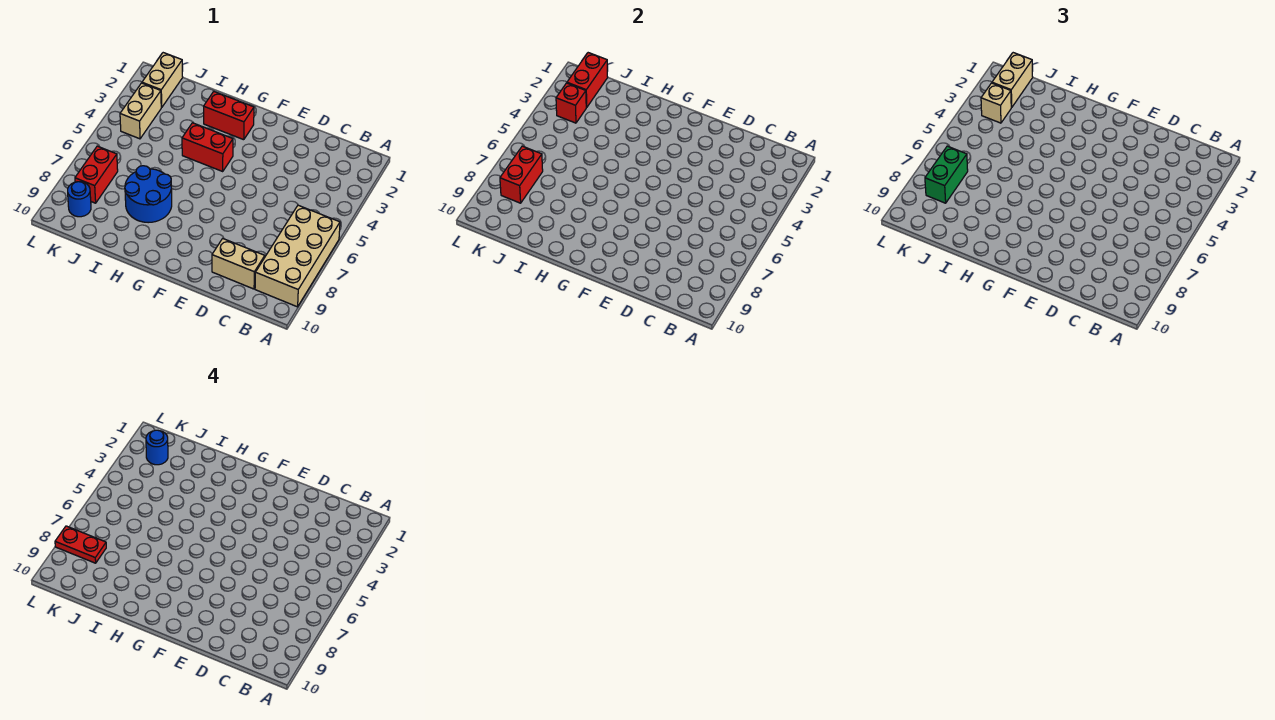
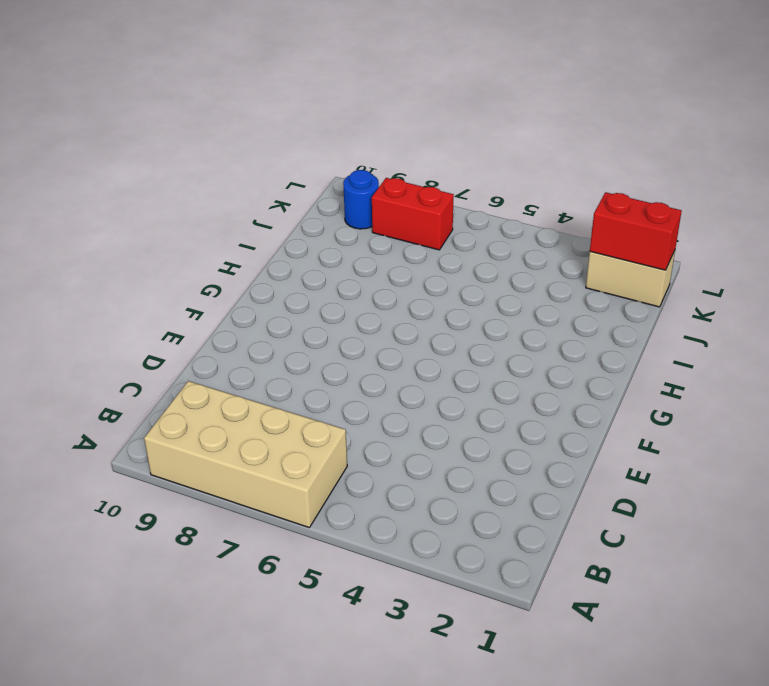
none -> tan brick C9:D9 level 1
none -> red brick G2:H2 level 1
none -> red brick G4:H4 level 1

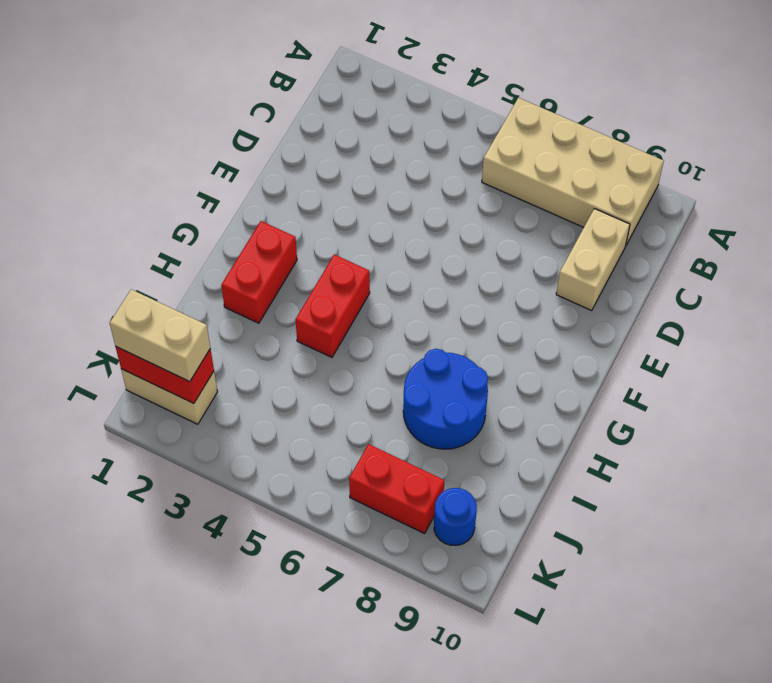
none -> tan brick K3:K4 level 1
none -> red brick K3 level 2
none -> red brick K7:K8 level 2

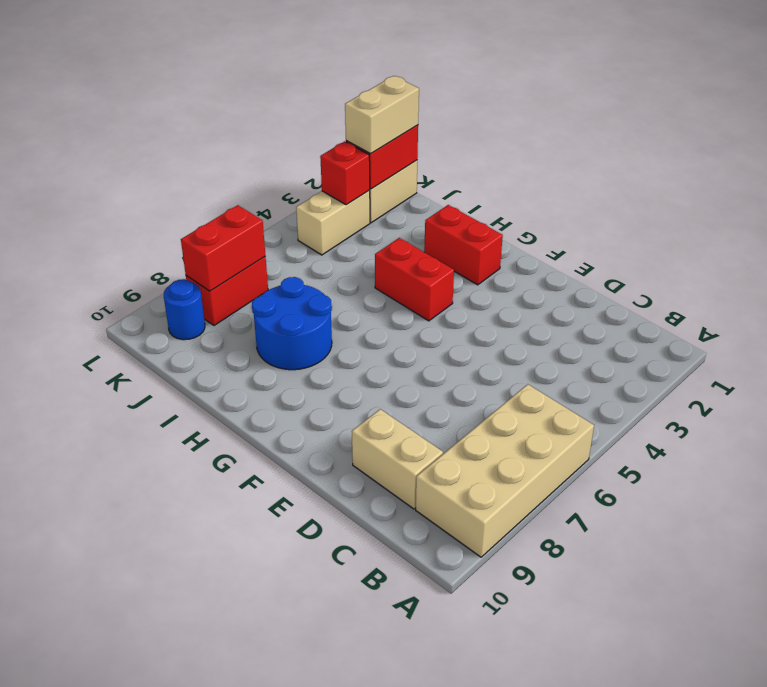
none -> tan brick K3 level 3
none -> green brick K7:K8 level 3
none -> blue round brick K2 level 4

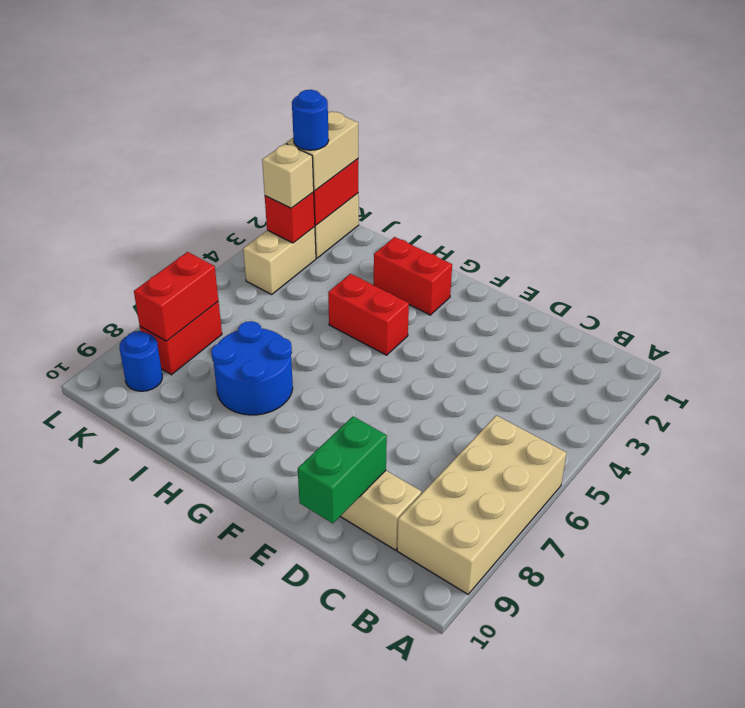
green brick D9:D10 level 2 -> green brick K7:K8 level 3
none -> red plate K8:L8 level 4

